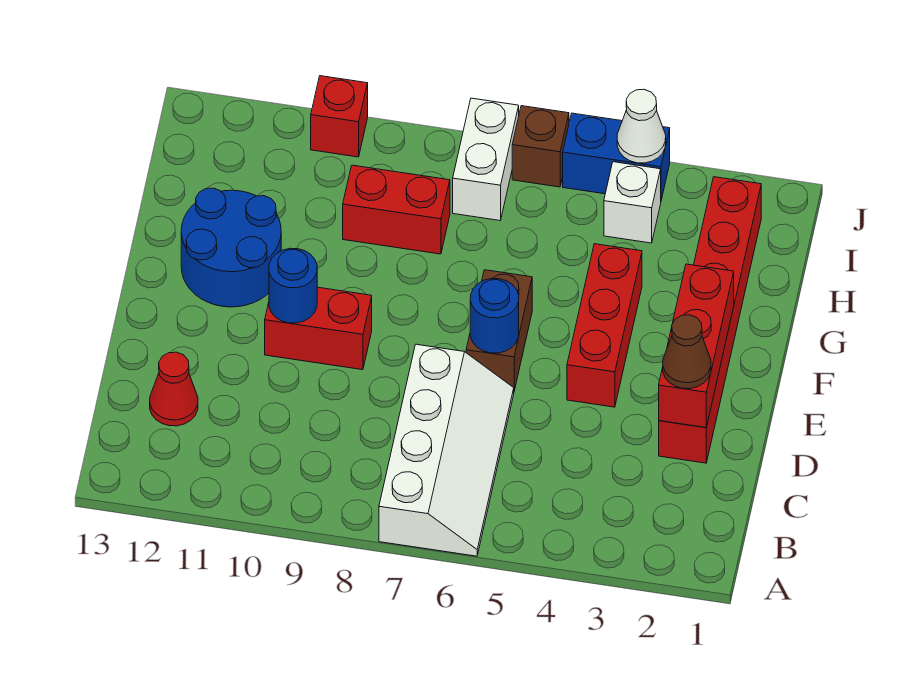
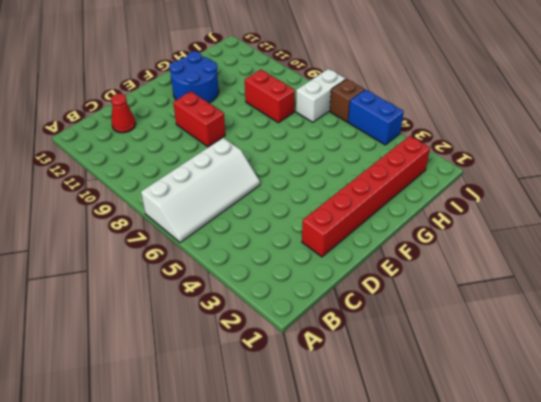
none -> red brick E4:G4 level 1
none -> brown brick E6:F6 level 1
none -> white brick I4 level 1

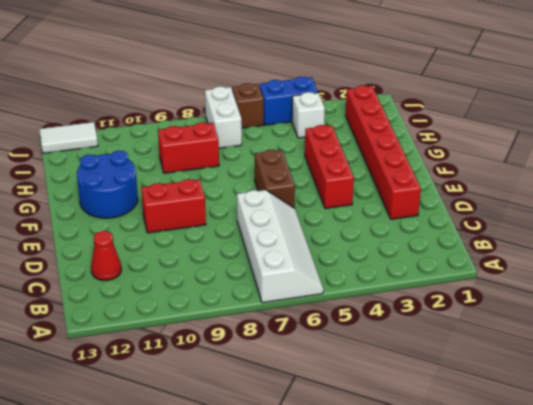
white tile J12:J13 level 1 -> none
none -> red brick J10 level 1
none -> red brick D2:F2 level 2
none -> blue round brick E6 level 2

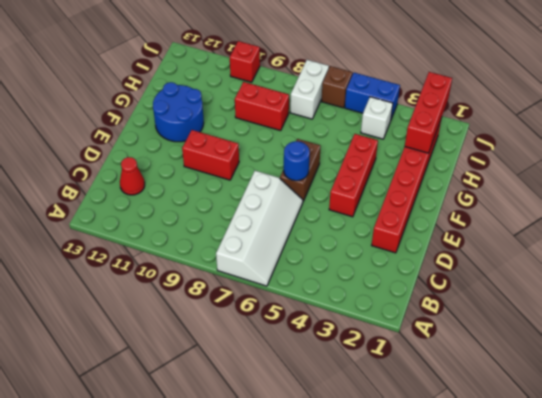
red brick H2:J2 level 2 -> red brick D2:F2 level 2
none -> blue round brick E10 level 2
none -> white cone J4 level 2
none -> brown cone D2 level 3

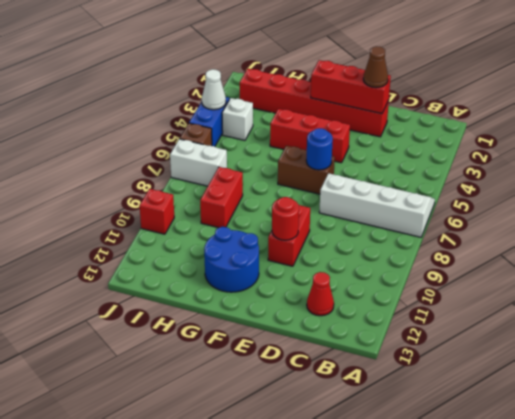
red round brick E10 level 2 -> blue round brick E10 level 2

